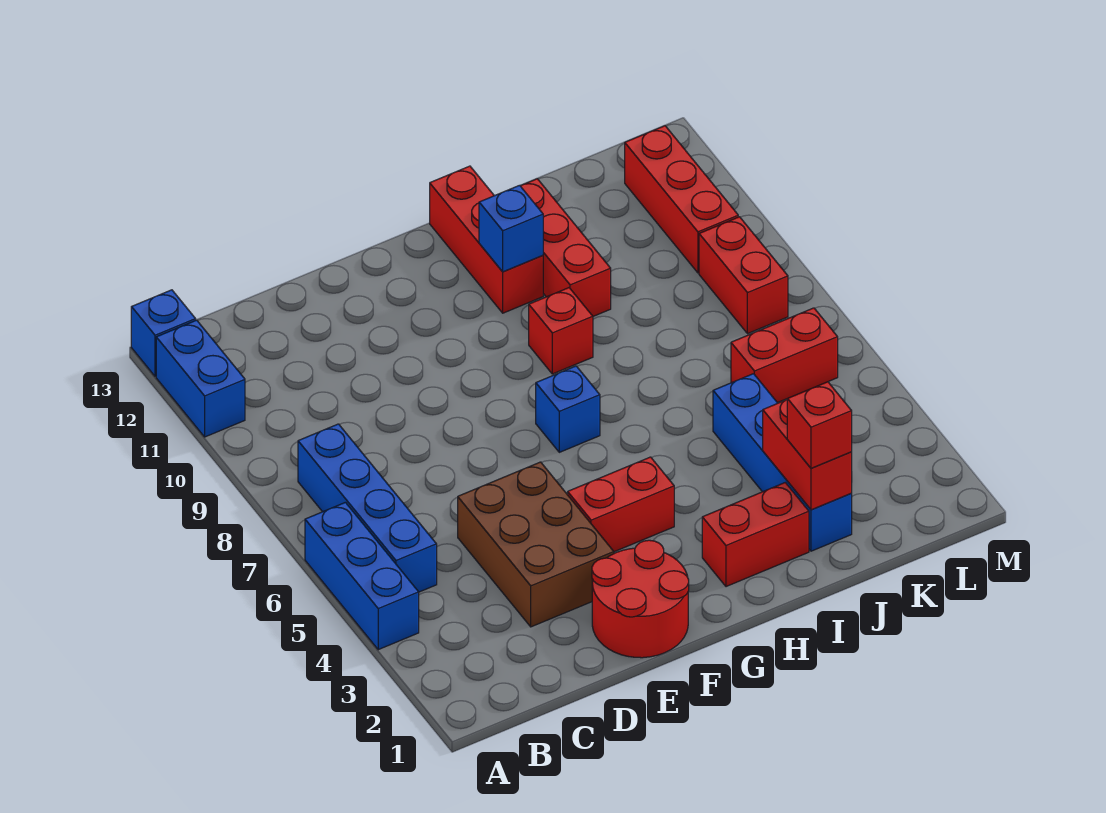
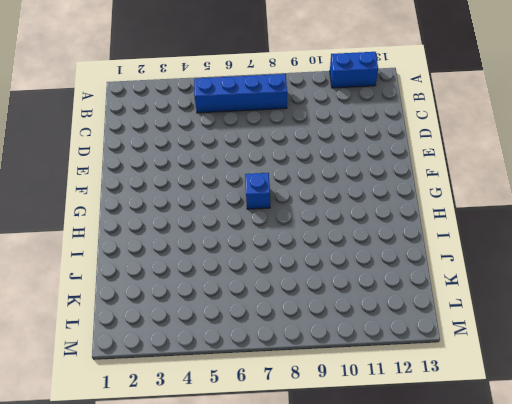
none -> blue brick A4:A6 level 1
none -> blue brick A13 level 1
none -> brown brick D3:E5 level 1

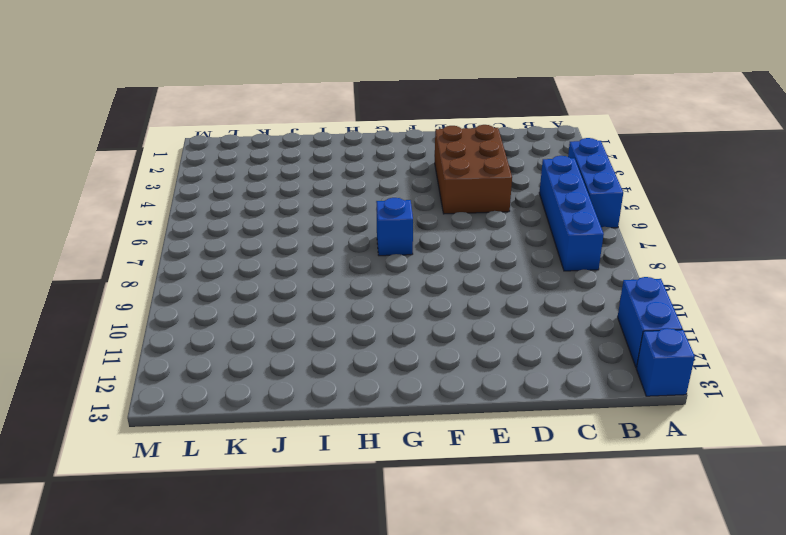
none -> red round brick E1:F2 level 1
none -> red brick F4:G4 level 1
none -> red brick H2:I2 level 1

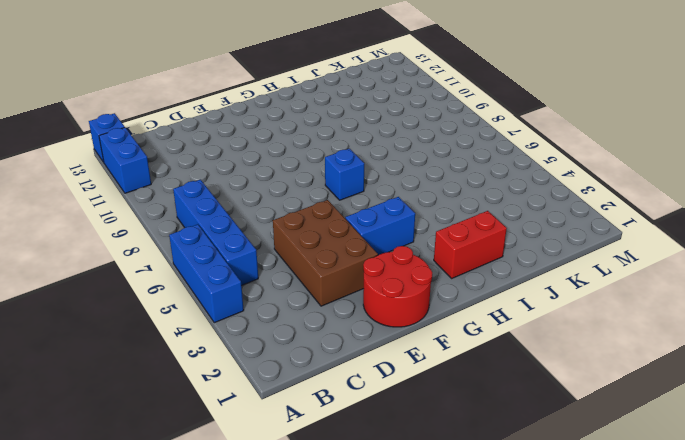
blue brick F4:G4 level 1 -> red brick F4:G4 level 1
none -> red brick H9 level 1
none -> red brick H11:H13 level 1
none -> red brick I10:I12 level 1

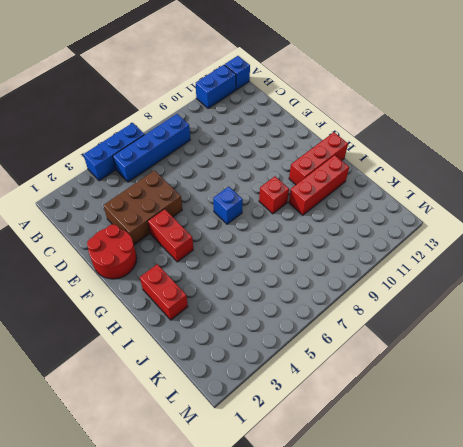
none -> blue brick J2:J5 level 1
none -> red brick K6:L6 level 1
none -> red brick L8:L9 level 1

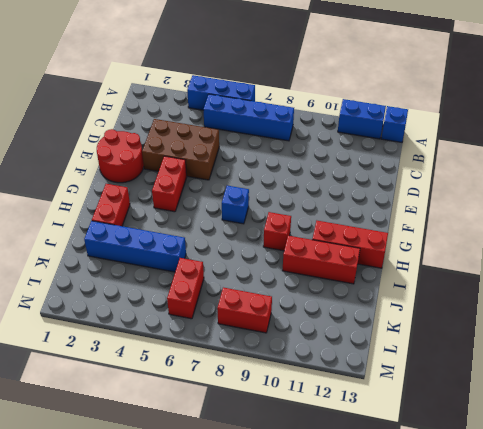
none -> red brick L10:L12 level 1
none -> blue brick H11 level 2
none -> red brick J2:J3 level 2

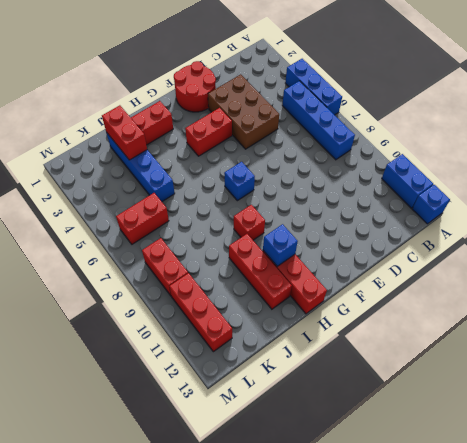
none -> red brick J2 level 3

